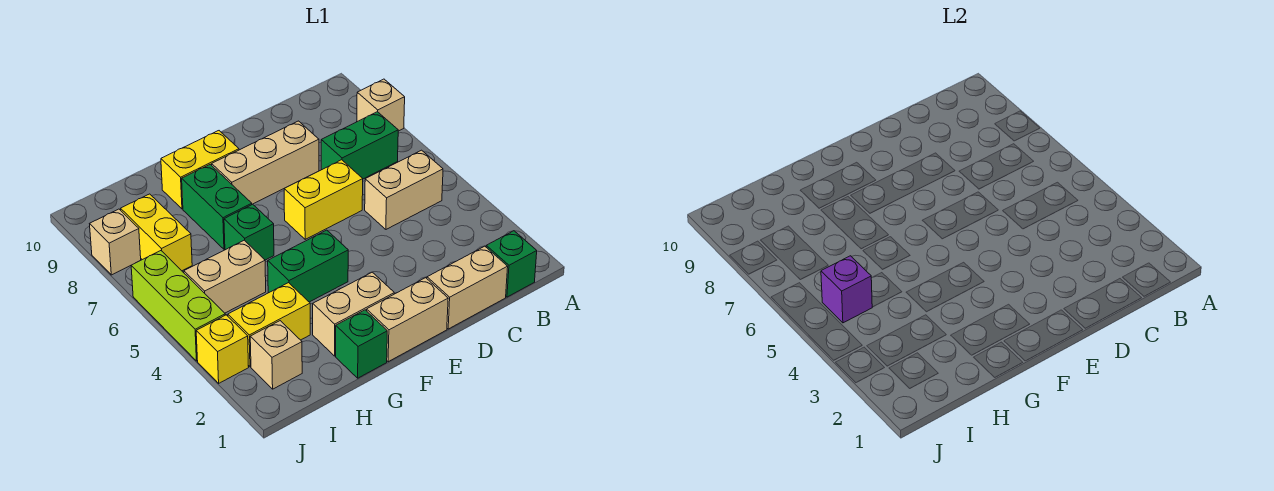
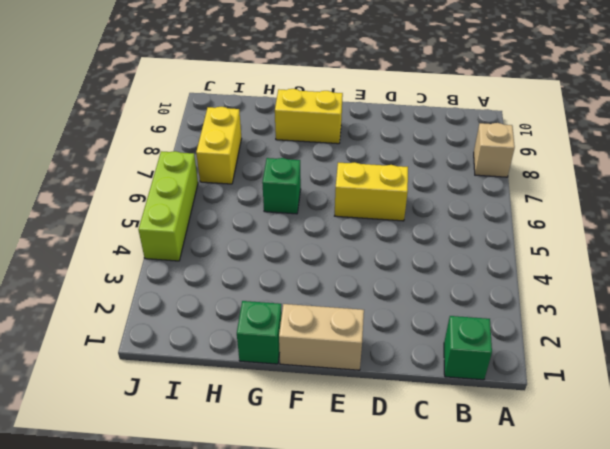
none -> tan brick B5:C5 level 1
none -> green brick B7:C7 level 1
none -> tan brick C1:D1 level 1

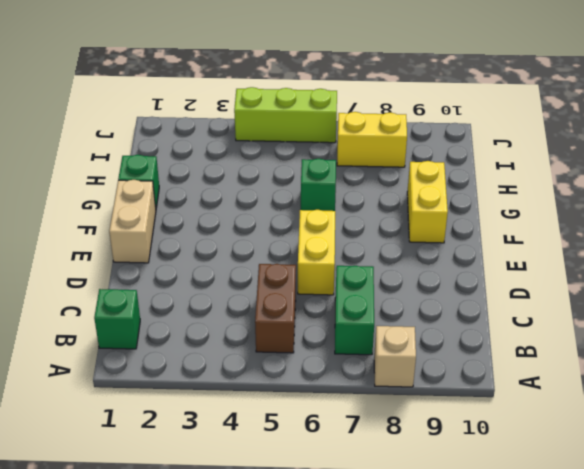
brown brick B5:C5 level 1 -> tan brick B5:C5 level 1
none -> tan brick C1:D1 level 1
none -> tan brick D8:F8 level 1
none -> tan brick F2:G2 level 1

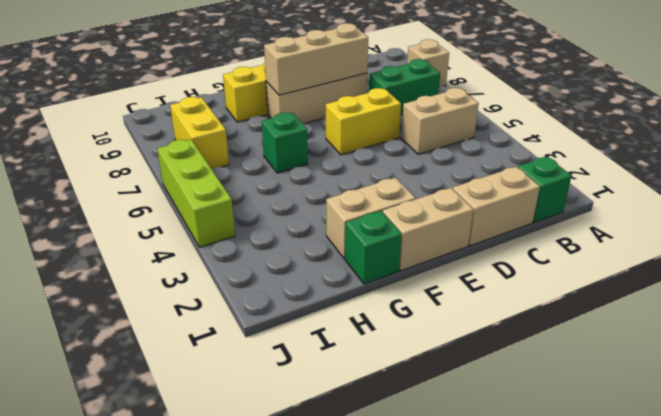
tan brick D8:F8 level 2 -> none
none -> green brick F4:G4 level 1
none -> green brick G7:G8 level 1
none -> yellow brick H3:I3 level 1

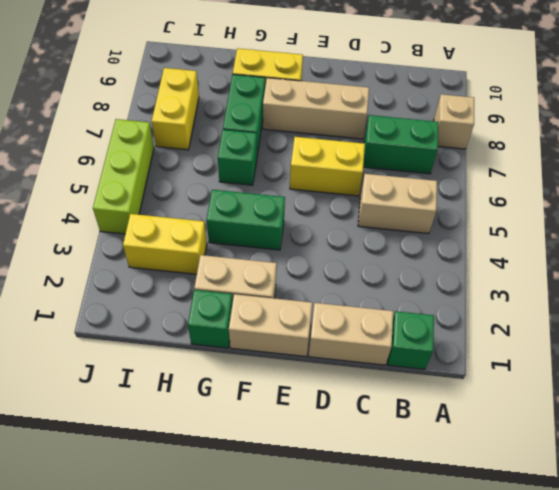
none -> tan brick H5:I5 level 1
none -> tan brick I2 level 1
none -> yellow brick J3 level 1

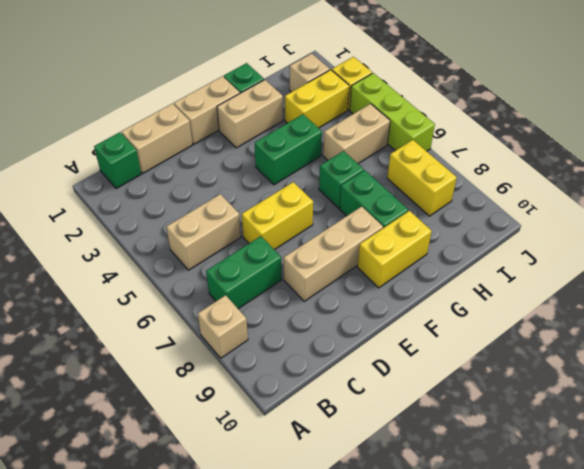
none -> tan brick J8 level 1
none -> purple brick I5 level 2

